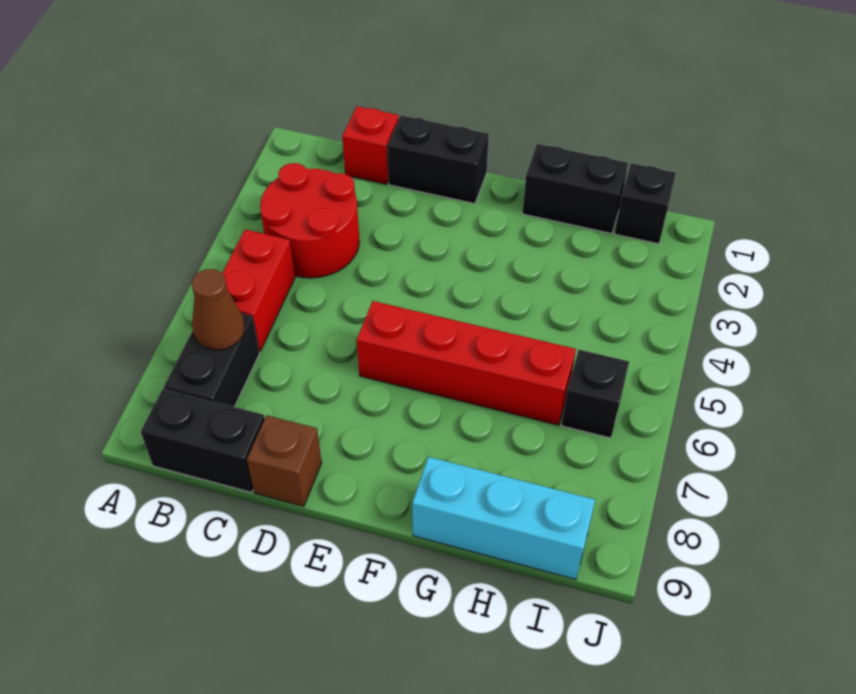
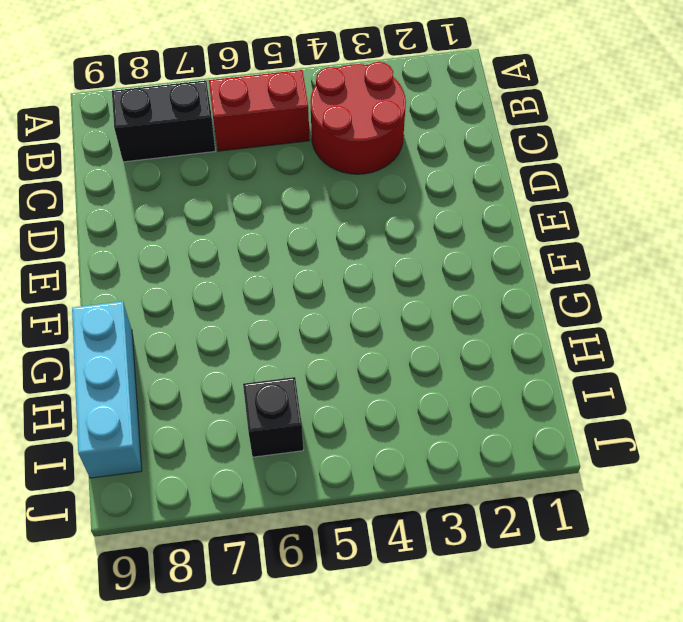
none -> black brick B9:C9 level 1
none -> red brick C1 level 1
none -> black brick D1:E1 level 1

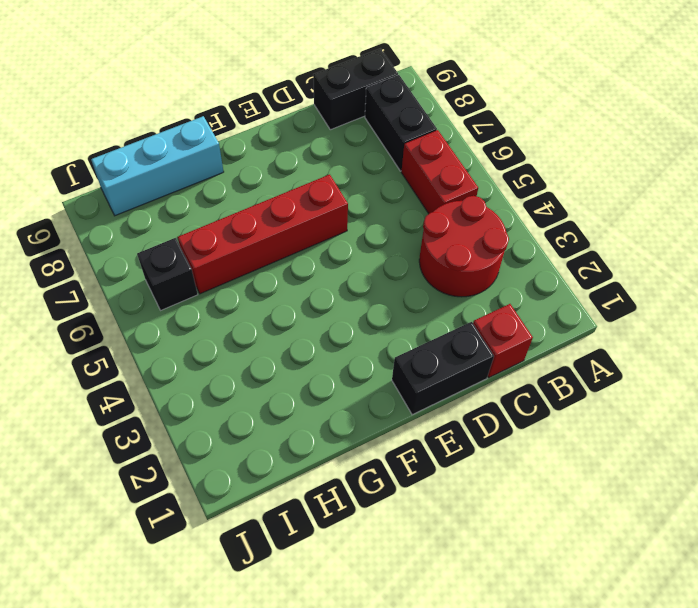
none -> brown brick D9 level 1
none -> black brick G1:H1 level 1
none -> black brick I1 level 1

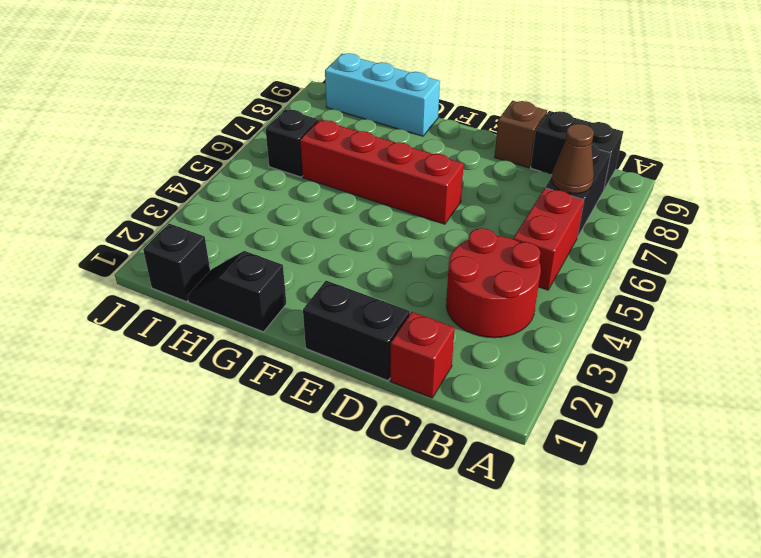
black slope G1:H1 level 1 top G -> black brick G1:H1 level 1

